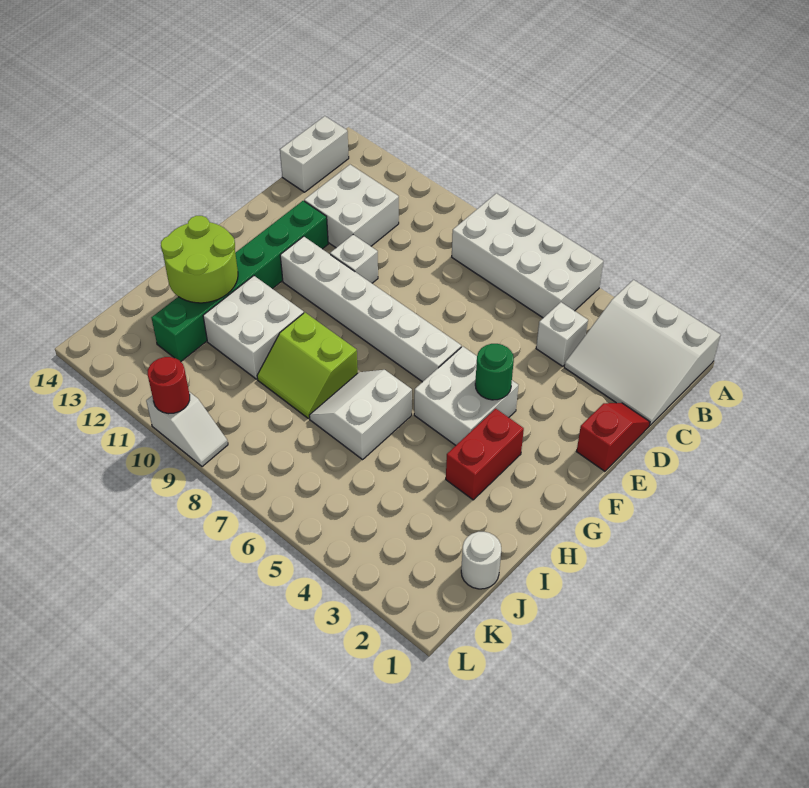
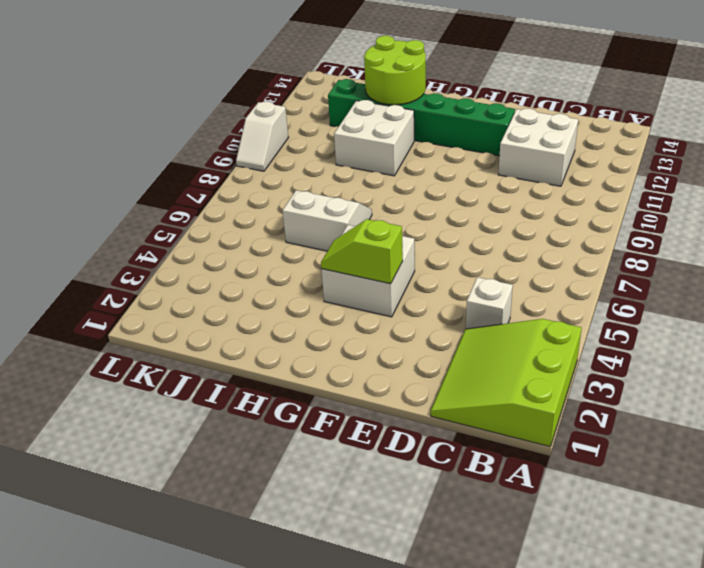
lime slope A1:C3 level 1 top A -> white slope A1:C3 level 1 top A
lime slope F4:G4 level 2 top F -> green round brick F4 level 2
none -> white brick A5:B8 level 1
none -> white brick B14:C14 level 1
none -> red slope D1:E1 level 1 top E

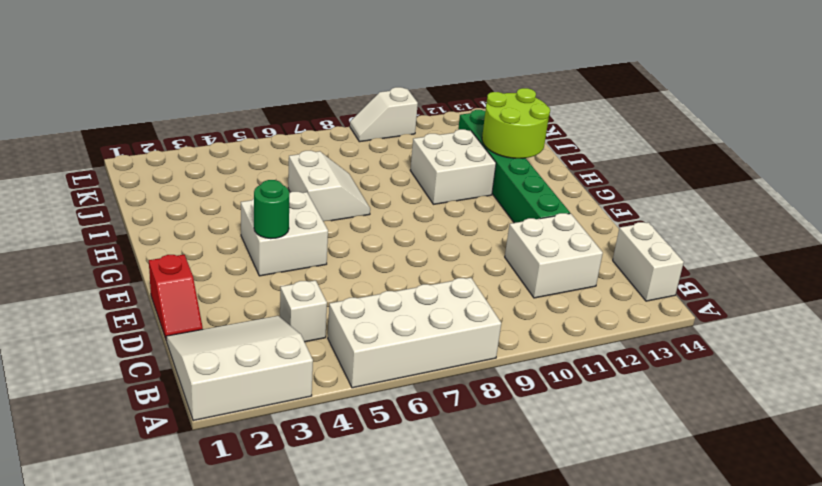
none -> white brick E10 level 1
none -> white brick F6:F11 level 1
none -> red brick G3:H3 level 1

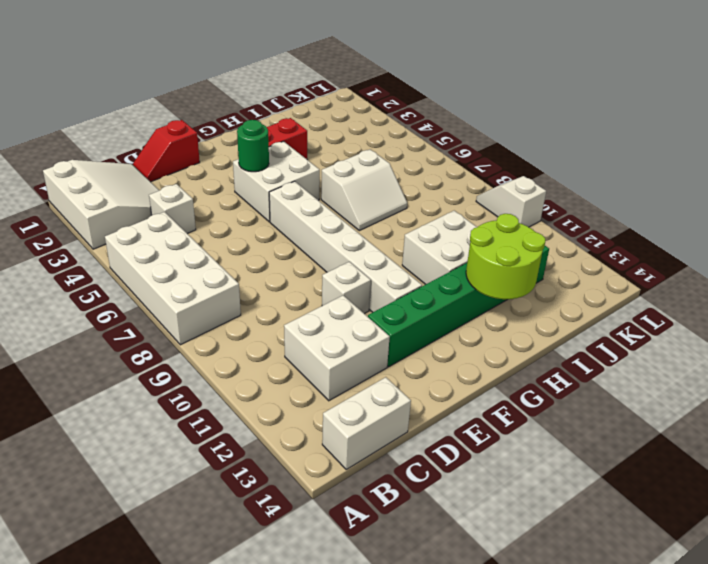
none -> lime slope H8:I9 level 1 top H
none -> white round brick J1 level 1
none -> red round brick L10 level 2

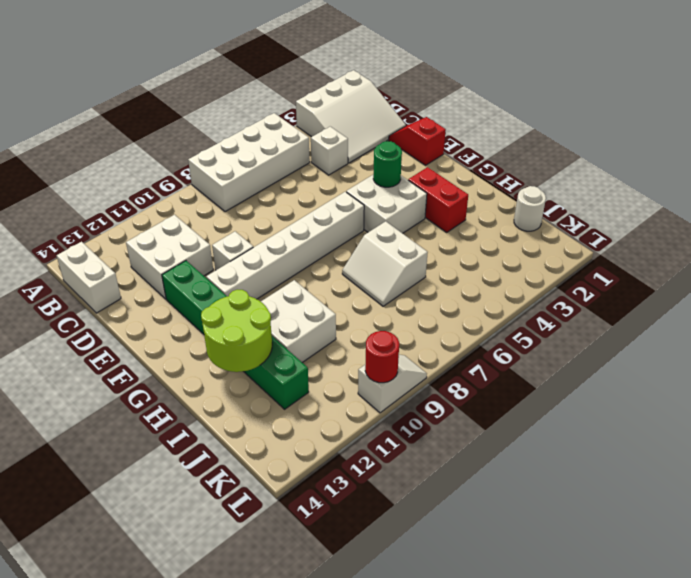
none -> lime slope H8:I9 level 1 top H

